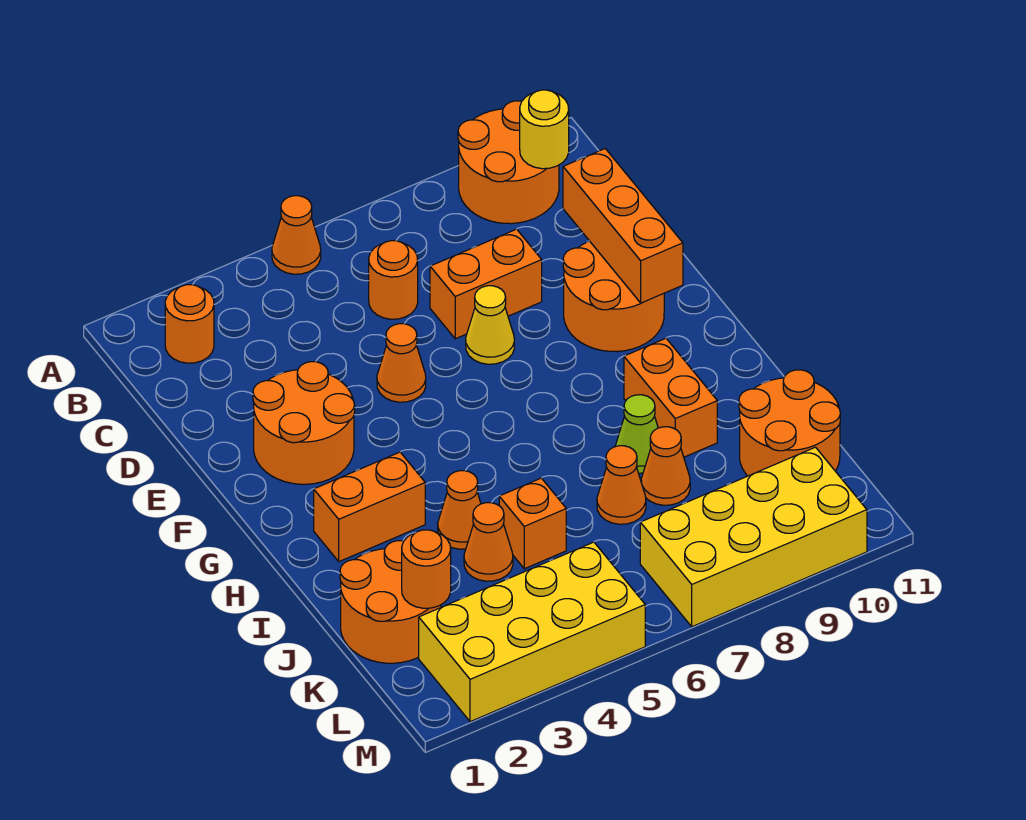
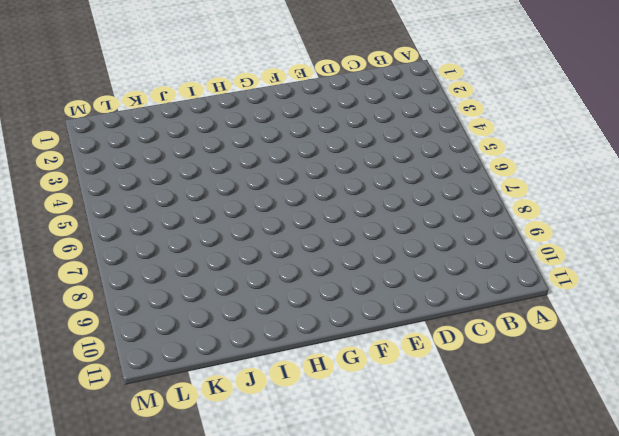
none -> orange cone A5 level 1
none -> orange round brick A9:B10 level 1
none -> orange round brick B2 level 1

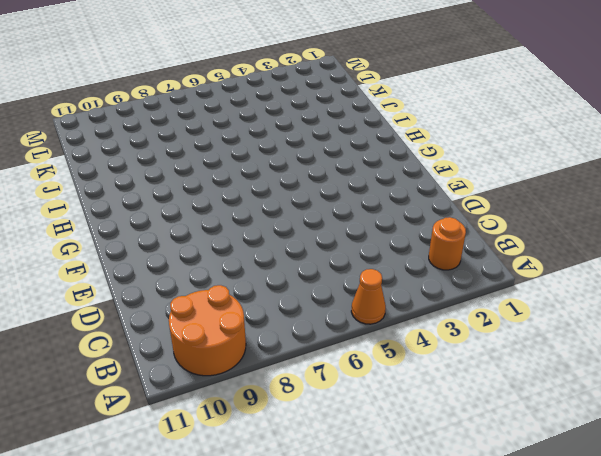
none -> orange round brick C6 level 1
none -> orange brick D7:D8 level 1
none -> orange round brick E2:F3 level 1

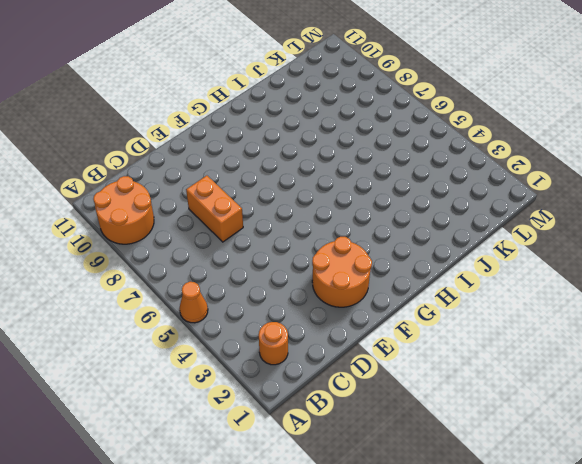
none -> orange round brick C6 level 1
none -> orange cone E5 level 1
none -> yellow cone E7 level 1

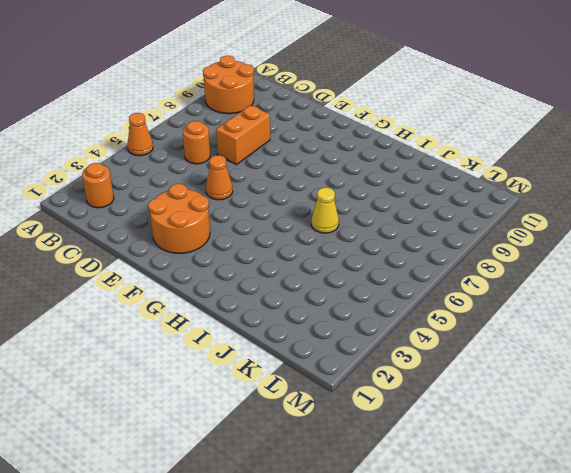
yellow cone I6 level 1 -> yellow cone E7 level 1
none -> orange round brick E9:F10 level 1
none -> orange brick H2:H3 level 1
none -> orange brick H9:I9 level 1

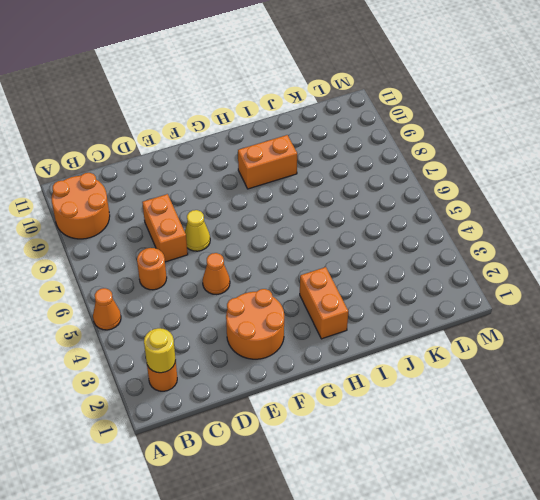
yellow round brick B2 level 2 -> yellow round brick B10 level 2
none -> orange round brick E9:F10 level 1
none -> orange cone I4 level 1
none -> lime cone I8 level 1

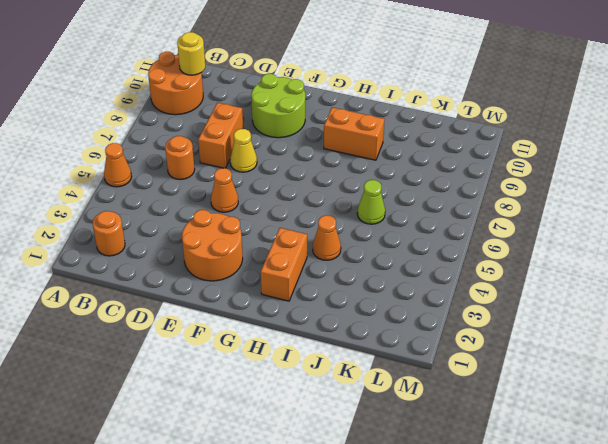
lime round brick E9:F10 level 1 -> orange round brick E9:F10 level 1
lime cone J6 level 1 -> lime cone I8 level 1
none -> orange round brick J1:K2 level 1
none -> orange cone J4 level 1
none -> orange brick J5 level 1

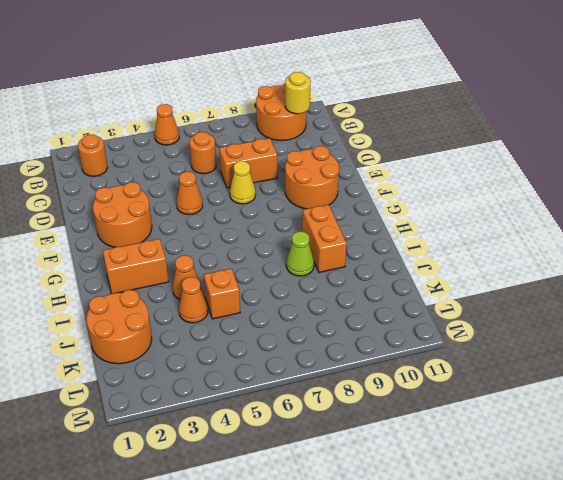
none -> orange cone J7 level 1
none -> orange cone J8 level 1
none -> orange round brick J10:K11 level 1

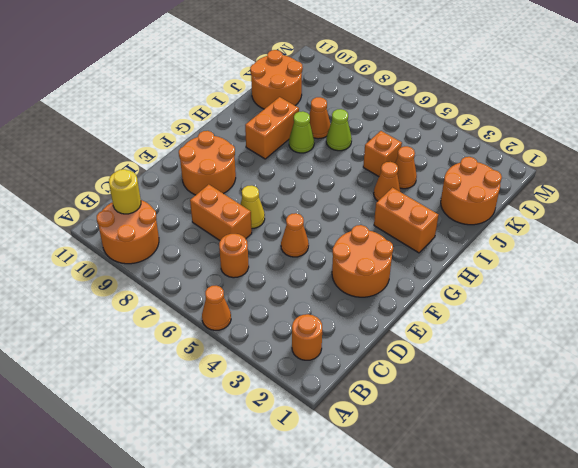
lime cone J7 level 1 -> orange cone J7 level 1
none -> yellow brick L2:M5 level 1
none -> yellow brick L7:M10 level 1
none -> orange brick D10:F10 level 2

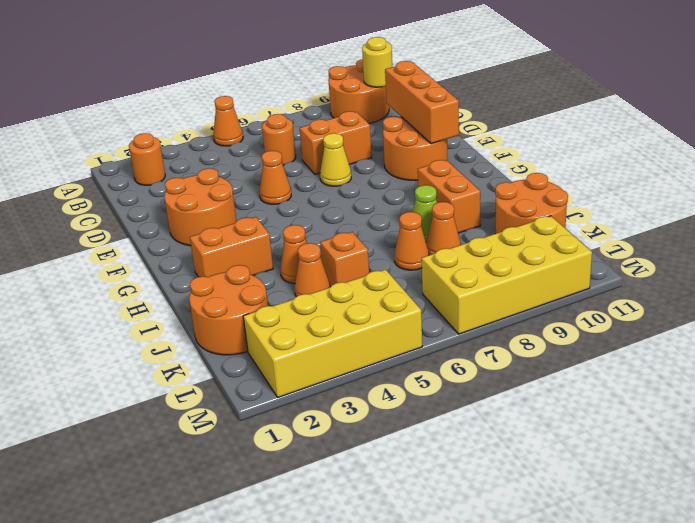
none -> orange round brick K2 level 2

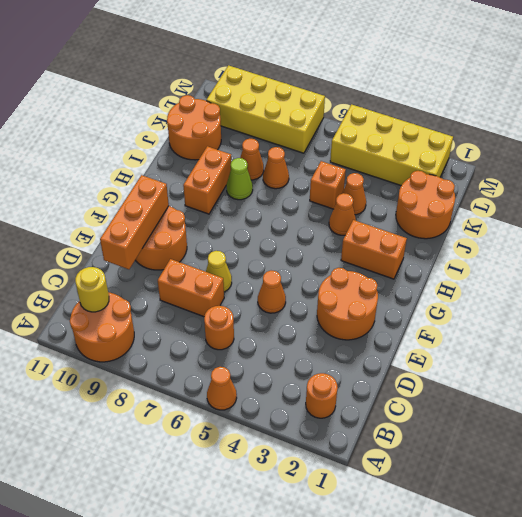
none -> orange round brick K2 level 2

